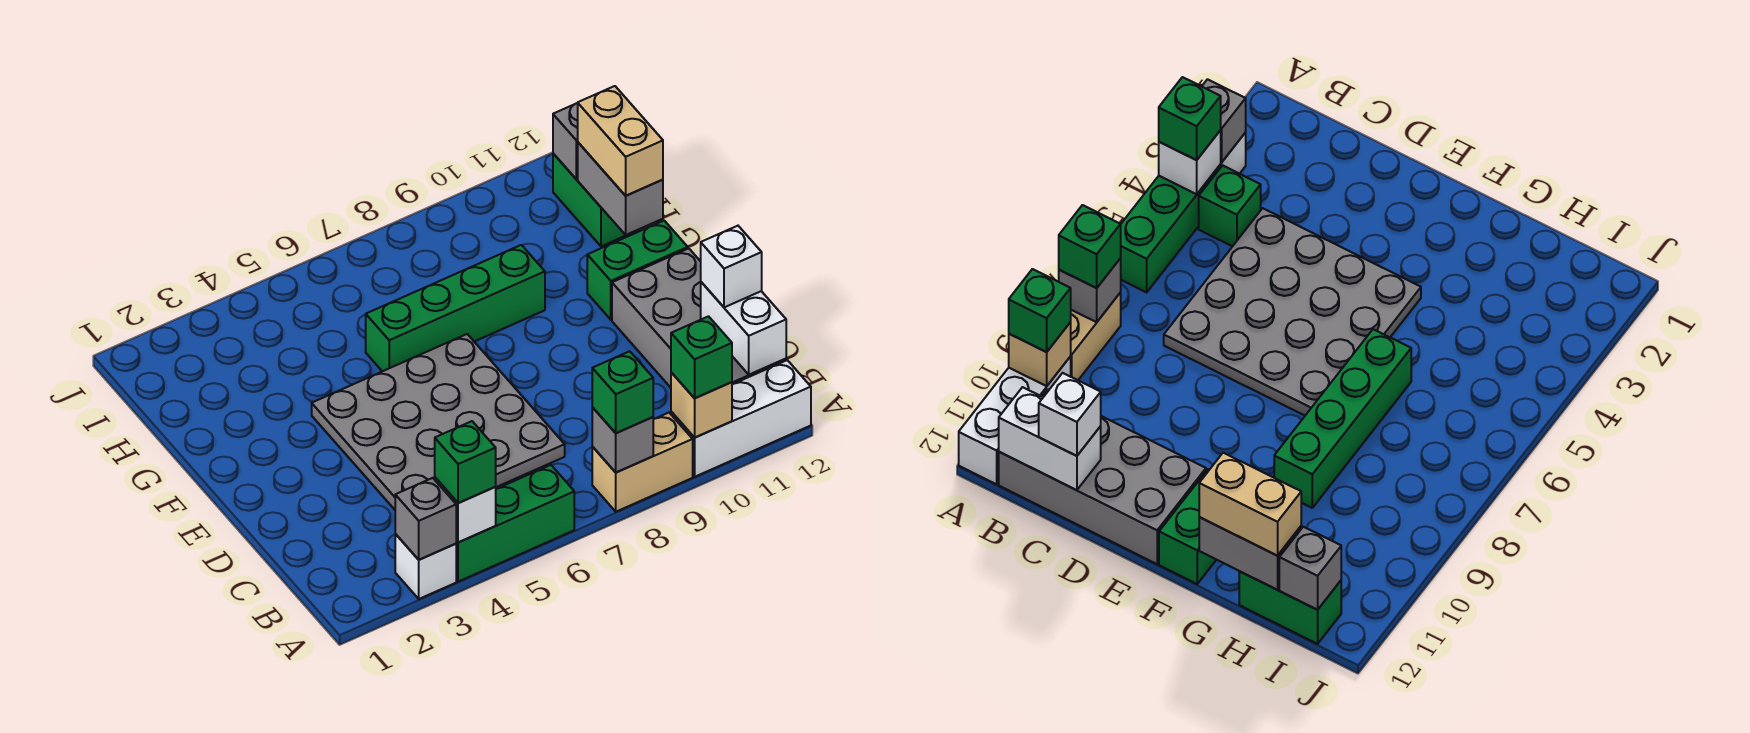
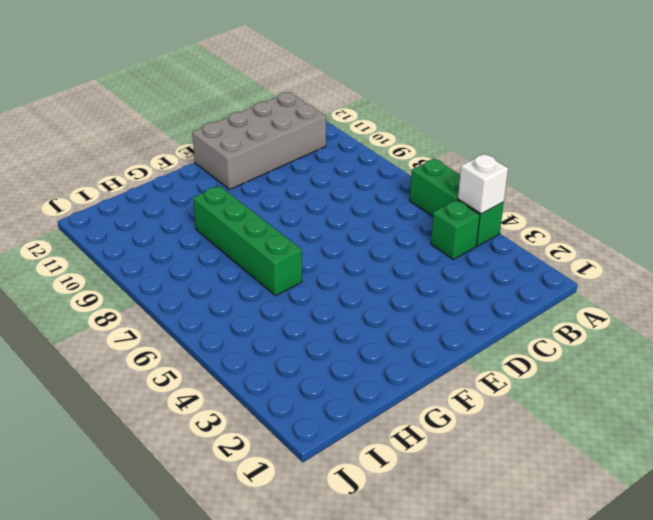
none -> white brick A3 level 1
none -> tan brick A8:A9 level 1
none -> white brick A10:A12 level 1

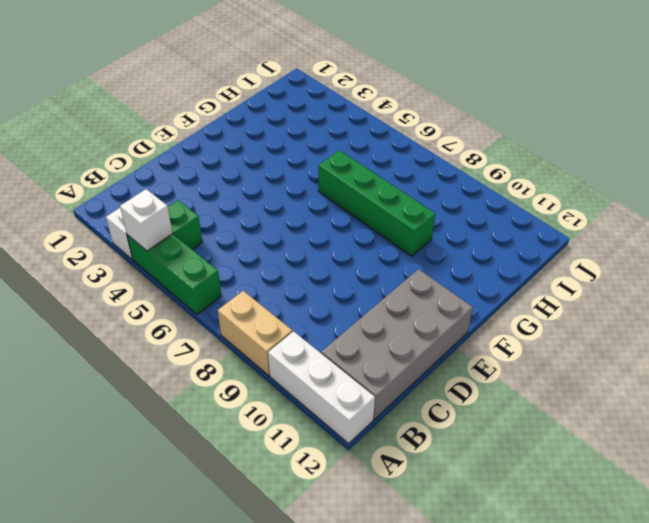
none -> grey plate C4:F7 level 1
none -> green brick F11:F12 level 1
none -> green brick H12:I12 level 1

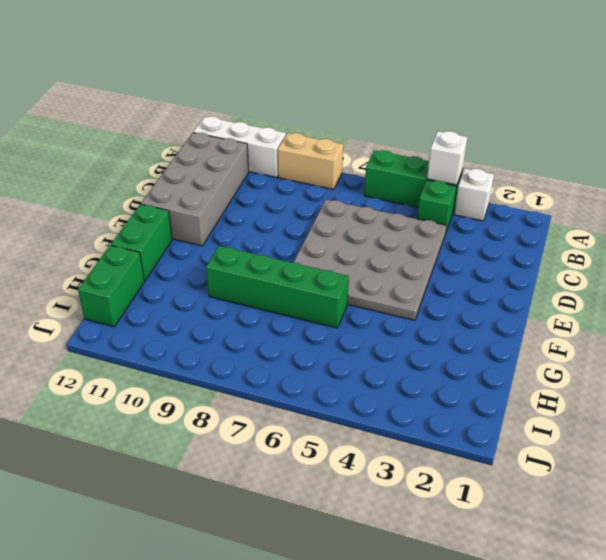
green brick F12:G12 level 1 -> green brick F11:F12 level 1
none -> grey brick A3 level 2
none -> grey brick A8 level 2
none -> tan brick A10 level 2

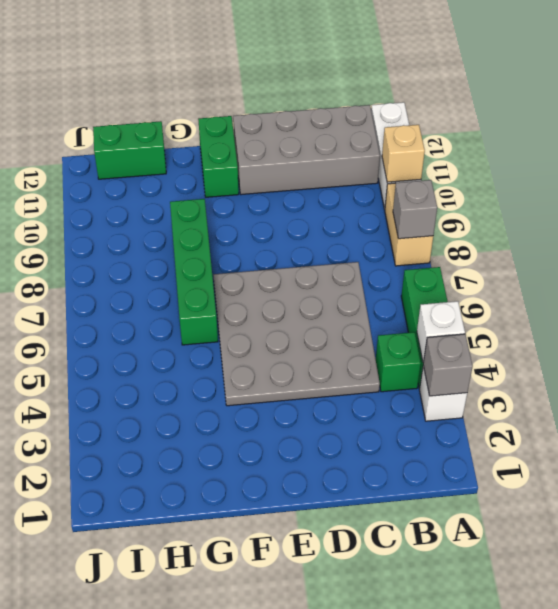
none -> white brick B12:C12 level 2
none -> grey brick G12:H12 level 2
none -> grey brick I12 level 2

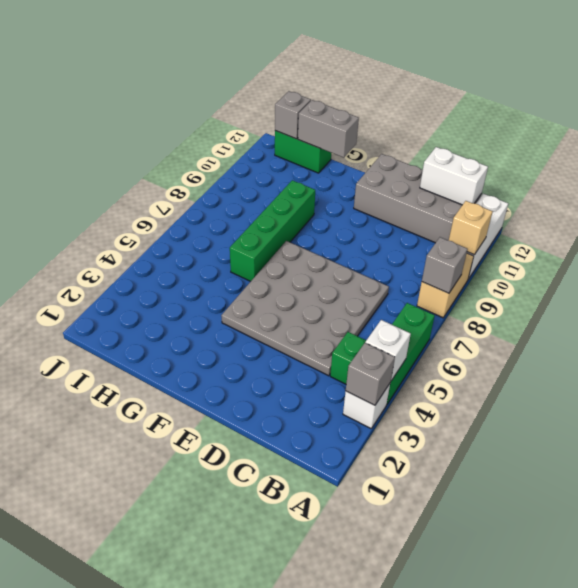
none -> green brick F11:F12 level 1
none -> green brick A4 level 3
none -> green brick A8 level 3

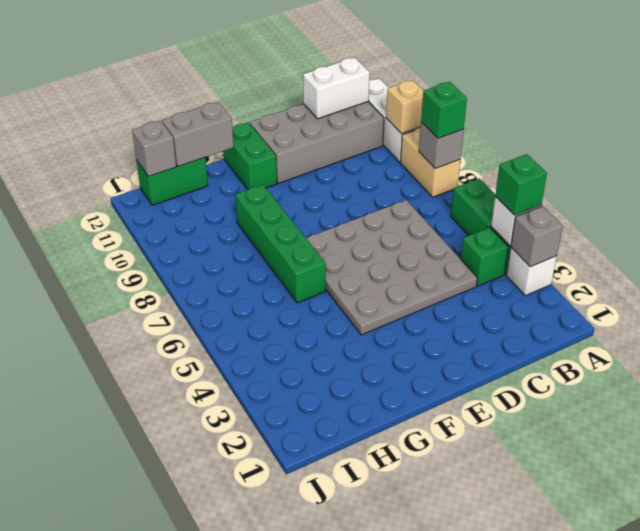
none -> green brick A10 level 3
none -> white brick C12 level 3
none -> tan brick G12:H12 level 3

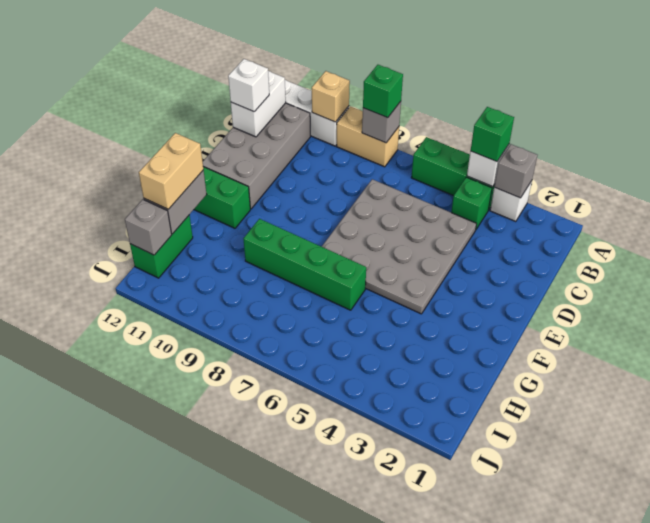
none -> green brick A10 level 3

